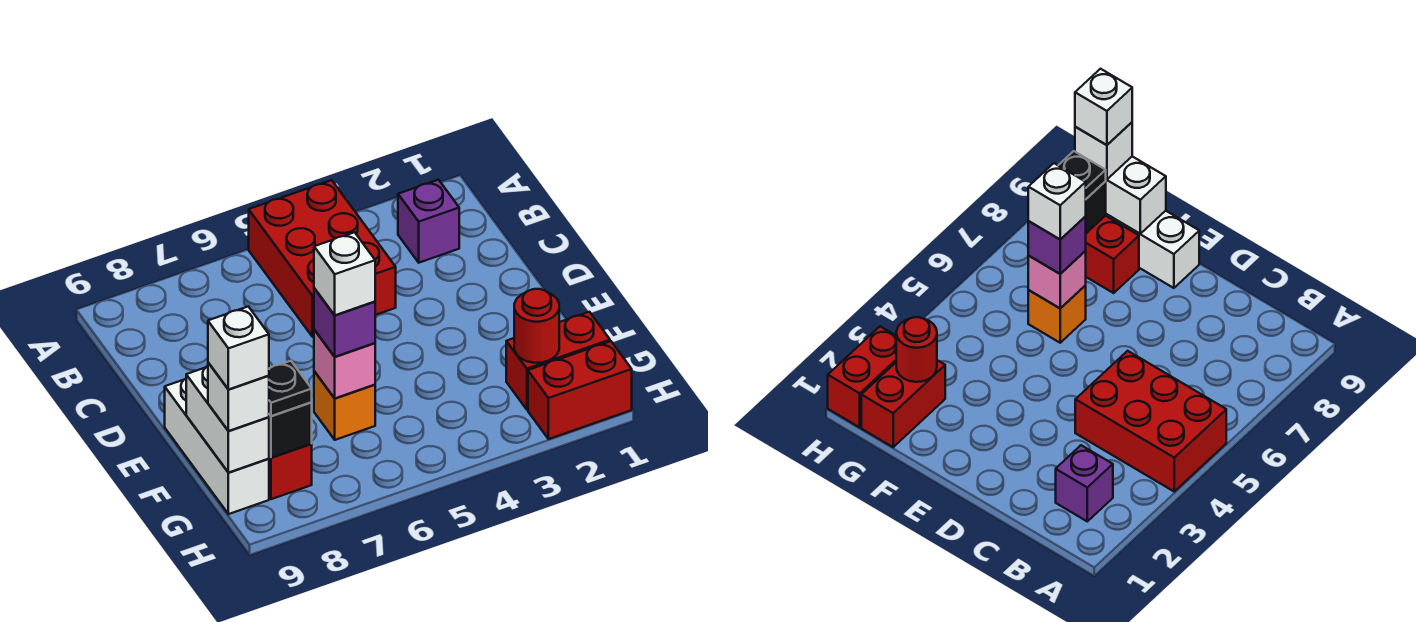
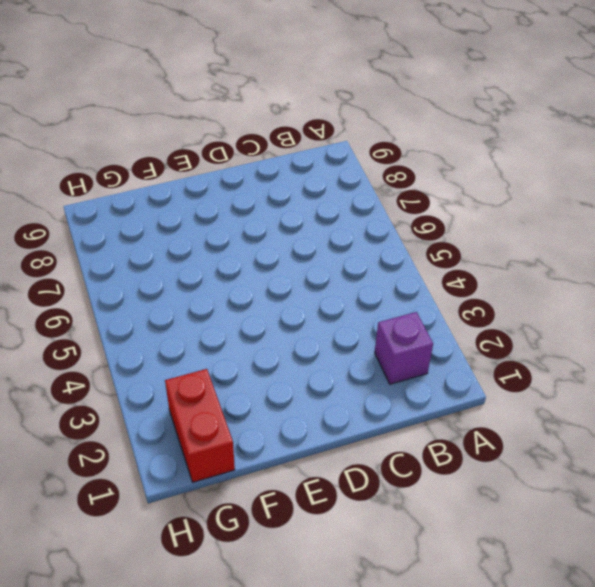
none -> red brick A4:C5 level 1
none -> white brick E9:G9 level 1
none -> orange brick F6 level 1

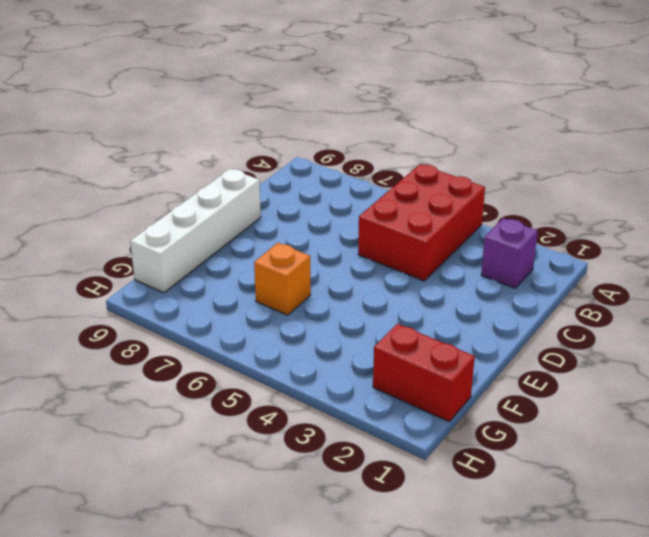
white brick D9:G9 level 1 -> white brick E9:G9 level 1
none -> red brick F8:G8 level 1
none -> red brick H1:H2 level 1
none -> pink brick F6 level 2

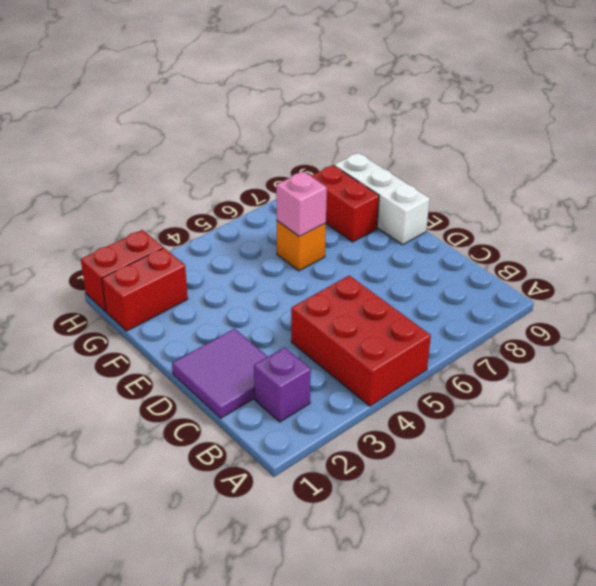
purple tile C1:D2 level 1 -> none
none -> white brick F9:G9 level 2
none -> red round brick G2 level 2
none -> black brick G8 level 2

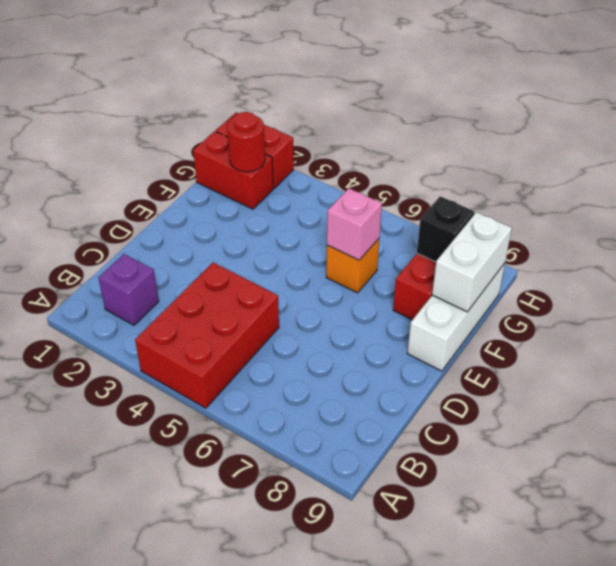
none -> purple brick F6 level 3
none -> black plate G8 level 3
none -> white brick G9 level 3

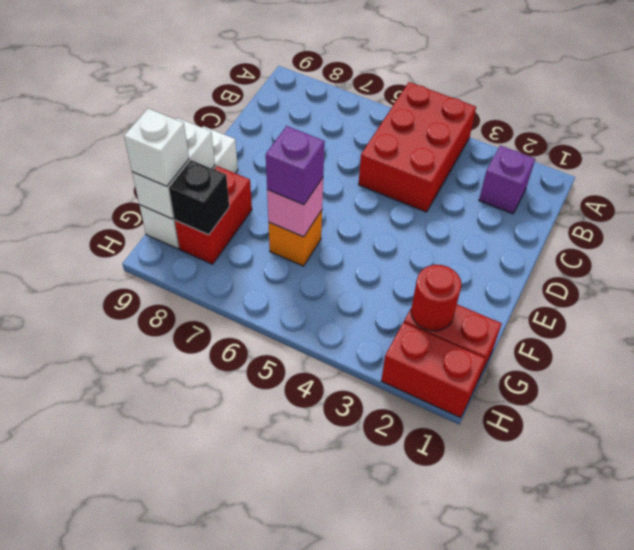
none -> black plate G8 level 3
none -> white brick F6 level 4
none -> white brick G9 level 4

